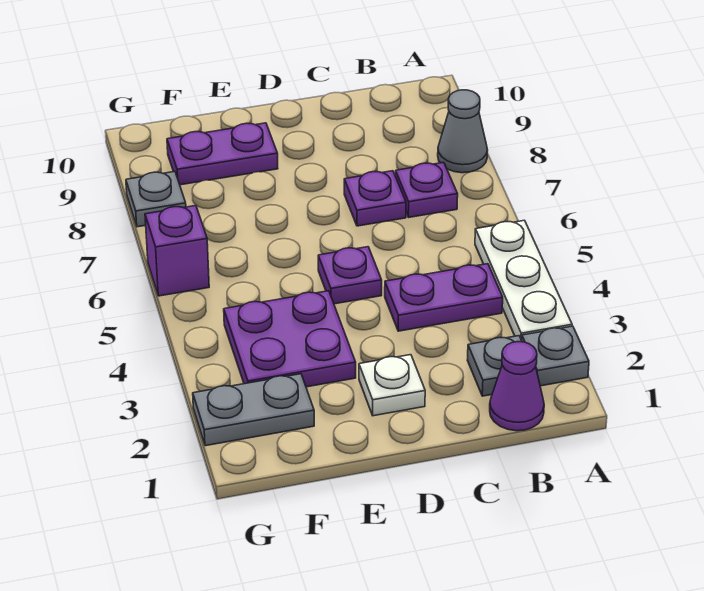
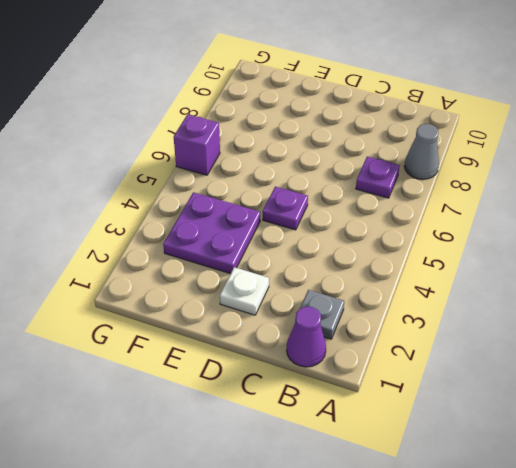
none -> grey plate A2 level 1
none -> white plate A3:A5 level 1
none -> purple plate B4:C4 level 1

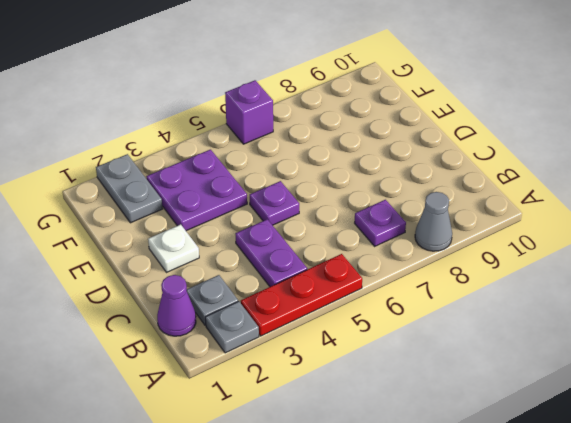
red plate A3:A5 level 1 -> white plate A3:A5 level 1
none -> purple plate C7 level 1
none -> purple plate E9:F9 level 1
none -> grey plate G8 level 1

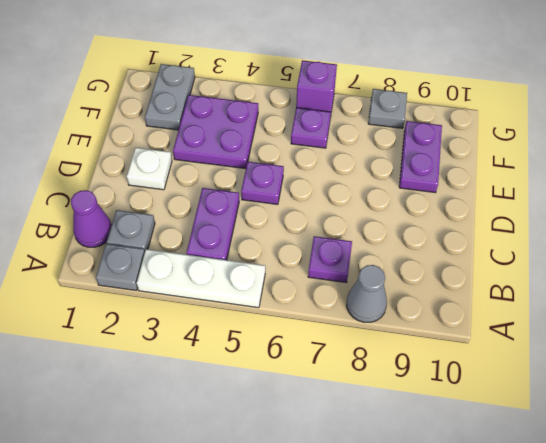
purple plate F6 level 1 -> purple plate C7 level 1

